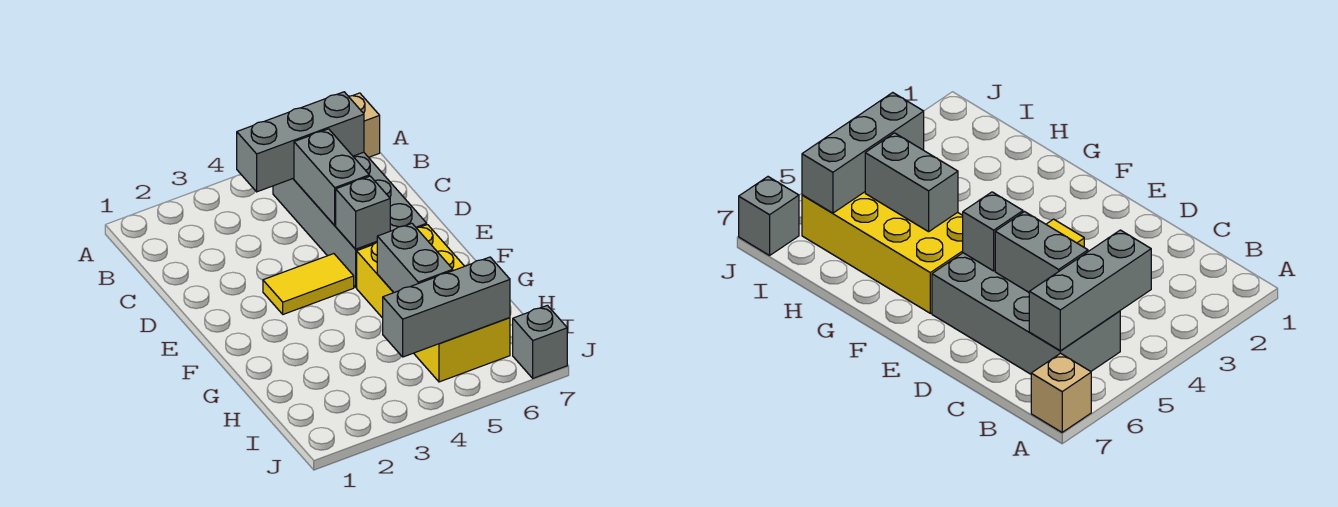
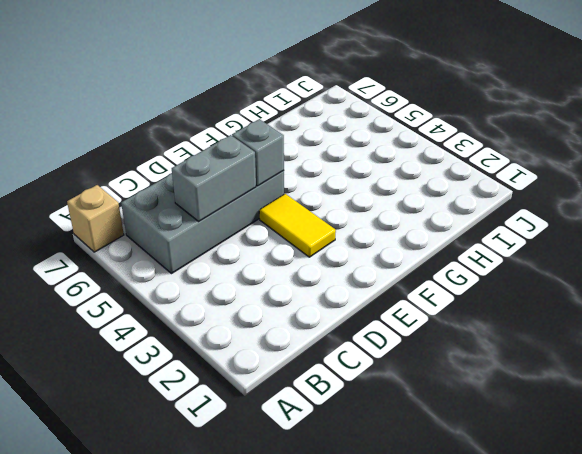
none -> yellow brick F5:I6 level 1
none -> grey brick J7 level 1

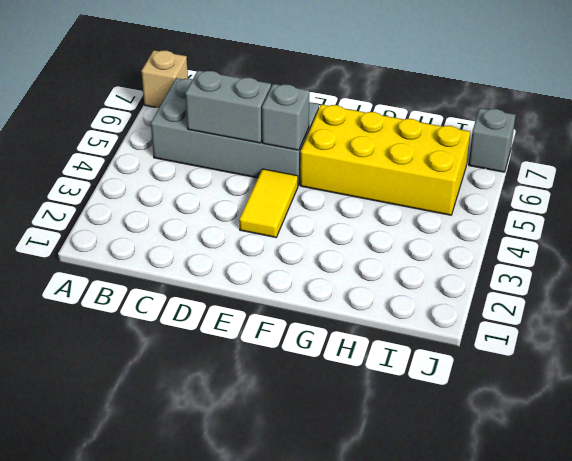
none -> grey brick B4:B6 level 2
none -> grey brick G5:H5 level 2

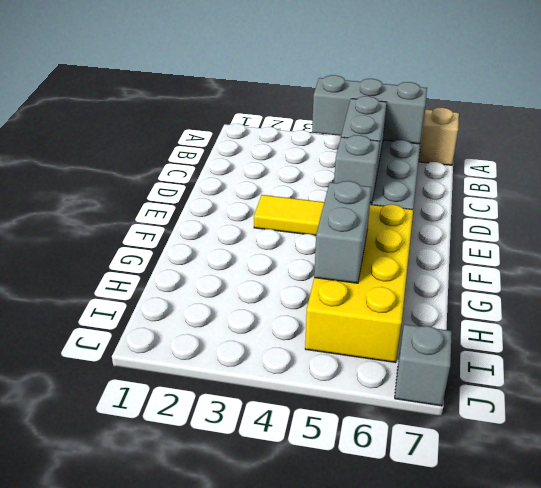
none -> grey brick I4:I6 level 2

